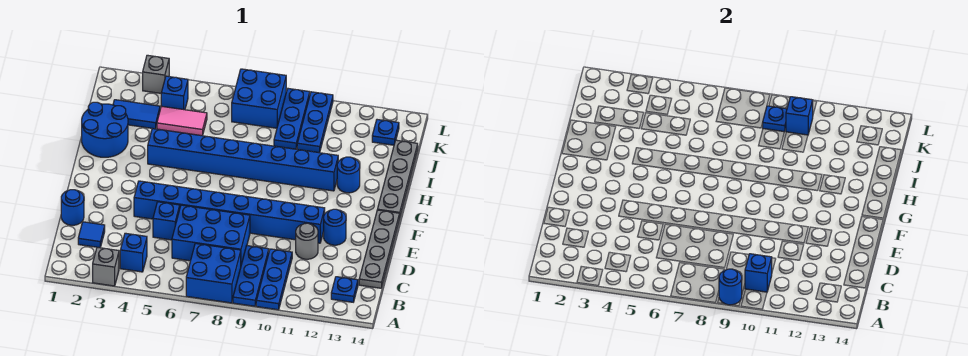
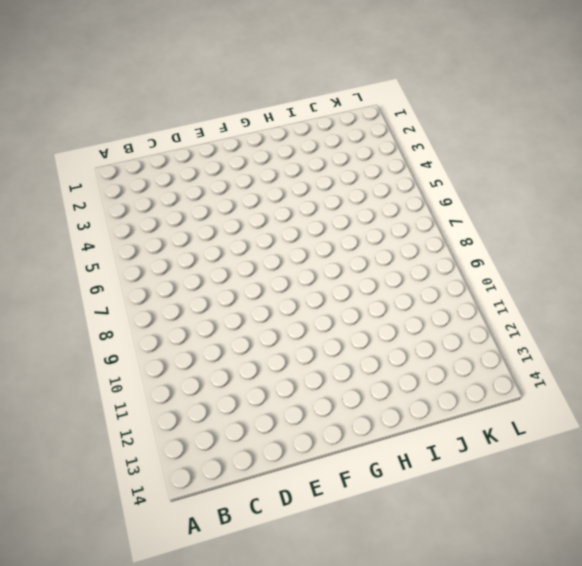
none -> grey brick A3 level 1
none -> blue brick A7:B8 level 1
none -> blue plate A9:C9 level 1
none -> blue plate A10:C10 level 1

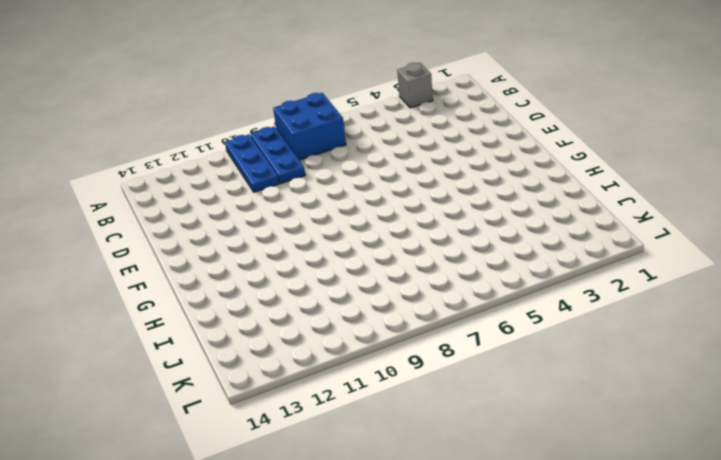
none -> blue brick B4 level 1
none -> blue plate B13 level 1
none -> blue tile C2 level 1
none -> blue brick C6:D8 level 1

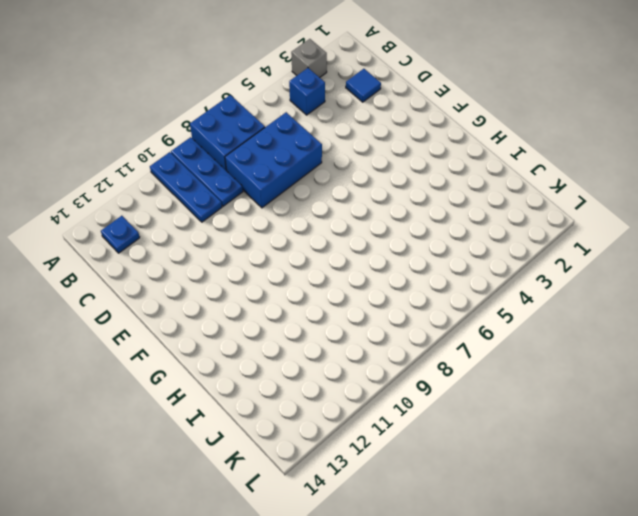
none -> grey plate C14:F14 level 1
none -> blue round brick D1 level 1
none -> blue brick D5 level 1
none -> grey round brick D11 level 1

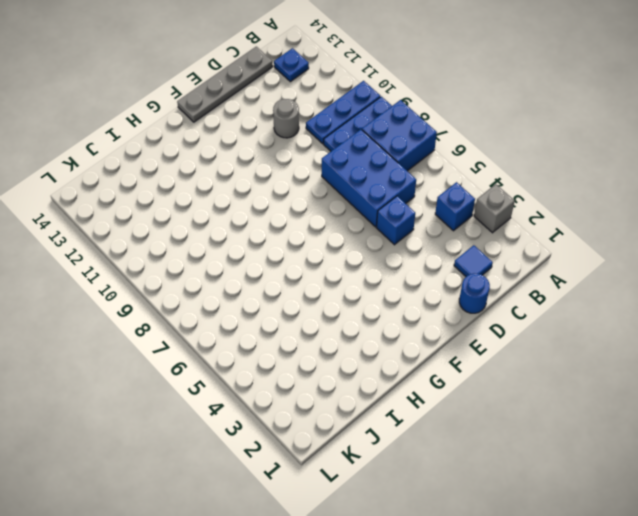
none -> blue brick E4:E11 level 1
none -> blue round brick E12 level 1
none -> grey plate G14:J14 level 1
none -> blue round brick H1:I2 level 1

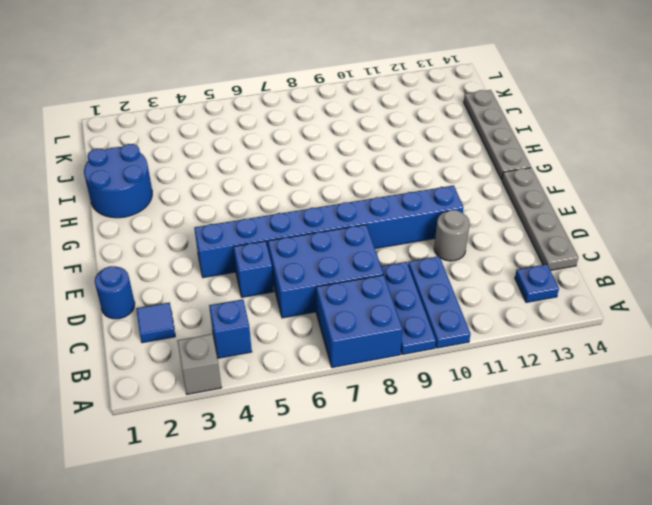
none -> blue round brick E12 level 1
none -> blue brick H4:H11 level 1
none -> blue round brick H12 level 1
none -> blue tile J2:J3 level 1

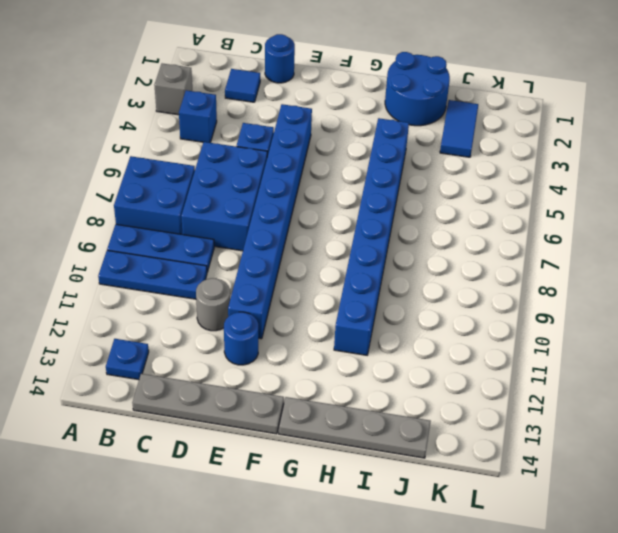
none -> blue round brick H12 level 1
none -> pink tile J4:J5 level 1
none -> blue plate J9:L9 level 1
none -> blue plate J10:L10 level 1

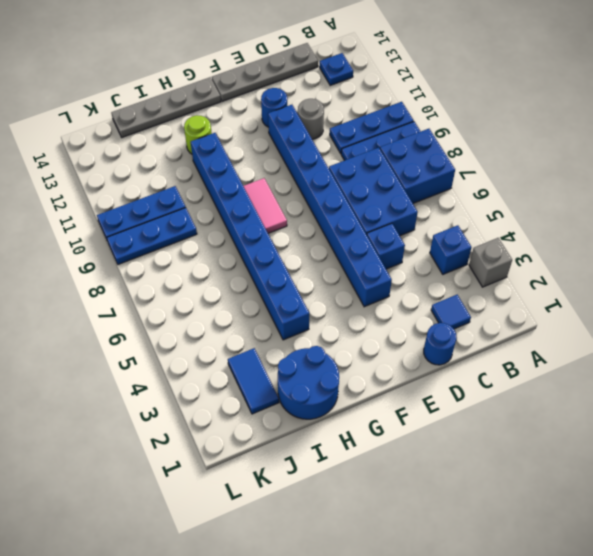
pink tile G8:G9 level 1 -> pink tile J4:J5 level 1
lime round brick H12 level 1 -> blue round brick H12 level 1
none -> blue brick K4 level 1
none -> blue brick K7:L8 level 1
none -> blue plate K13 level 1
none -> grey brick L3 level 1

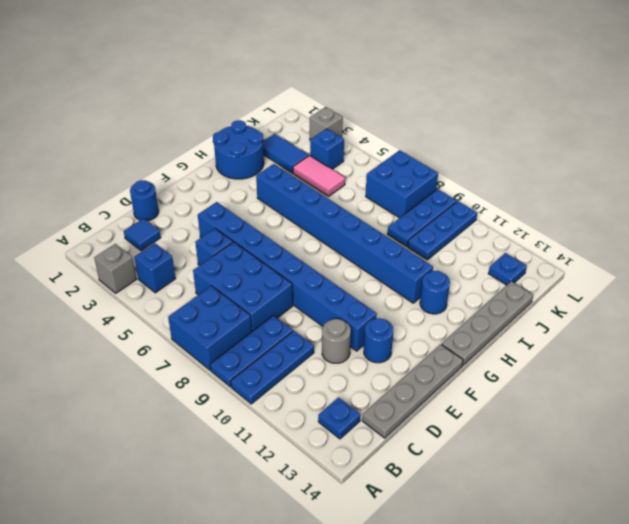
none -> blue round brick A9 level 2
none -> blue brick B10 level 2
none -> blue plate K9 level 2
none -> blue brick K10 level 2

